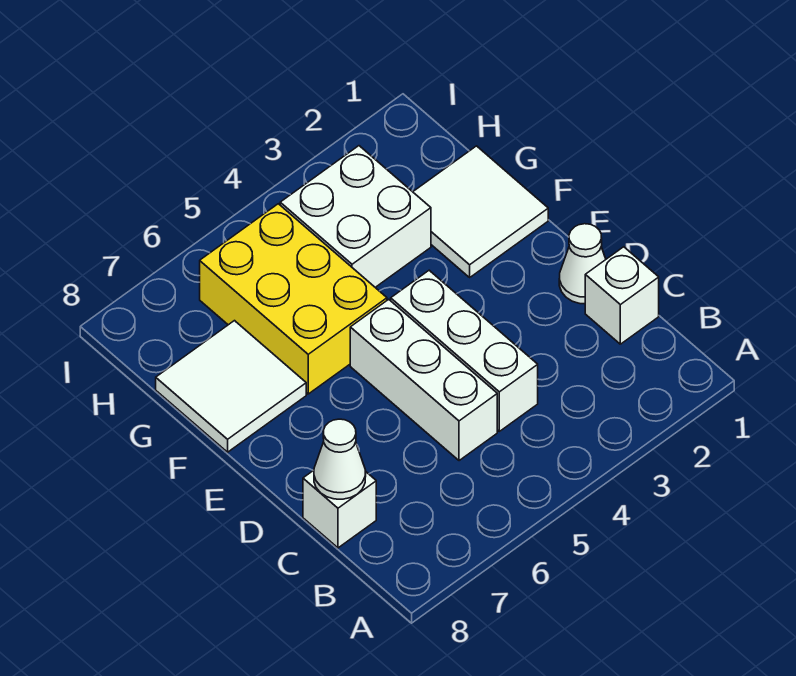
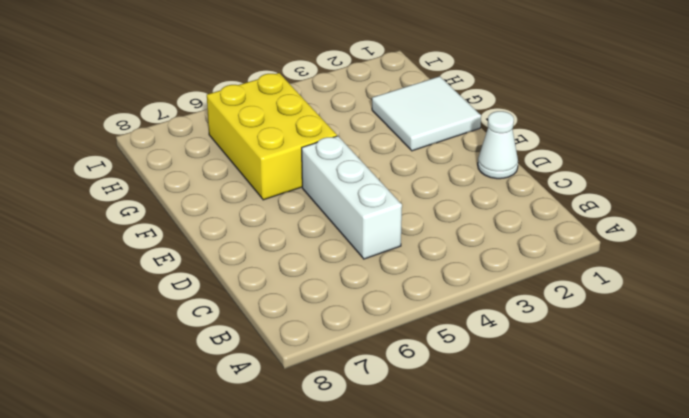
none -> white brick C1 level 1
none -> white brick C4:E4 level 1

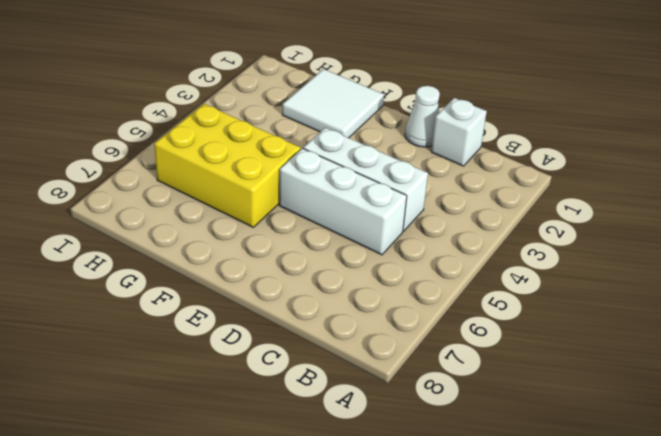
none -> white brick C8 level 1
none -> white tile F7:G8 level 1

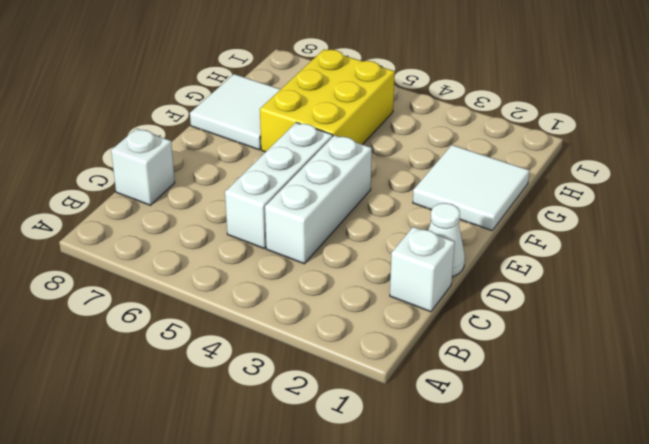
none -> white brick G3:H4 level 1
none -> white cone C8 level 2

